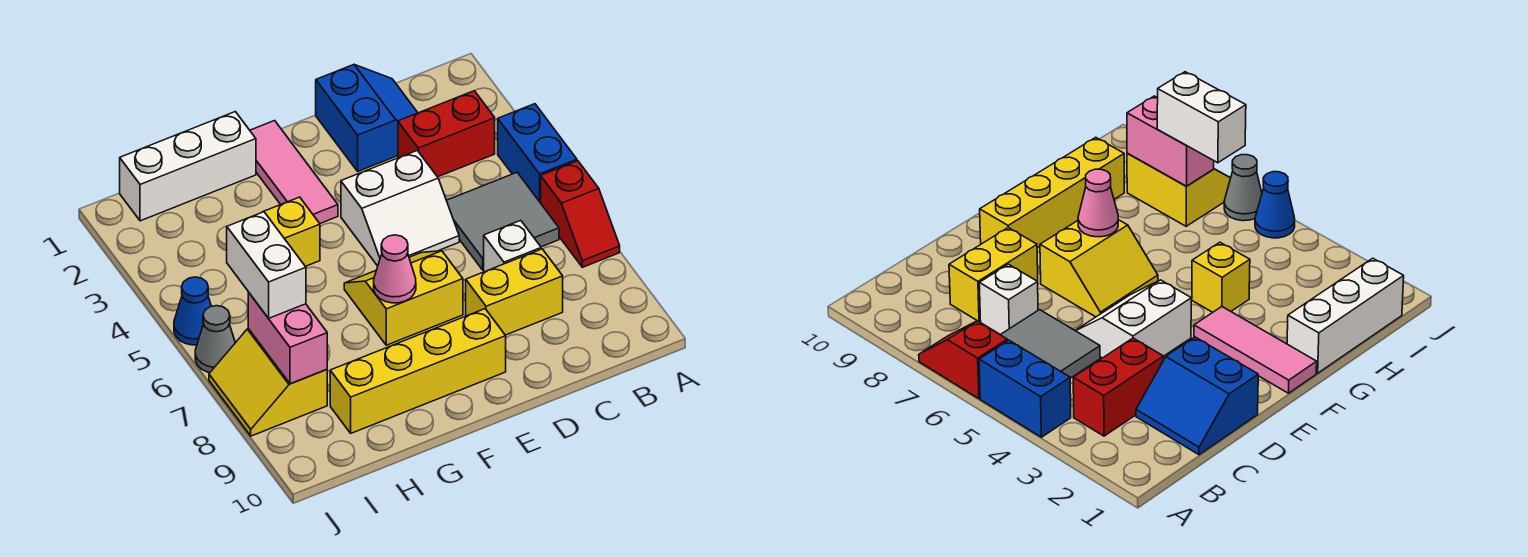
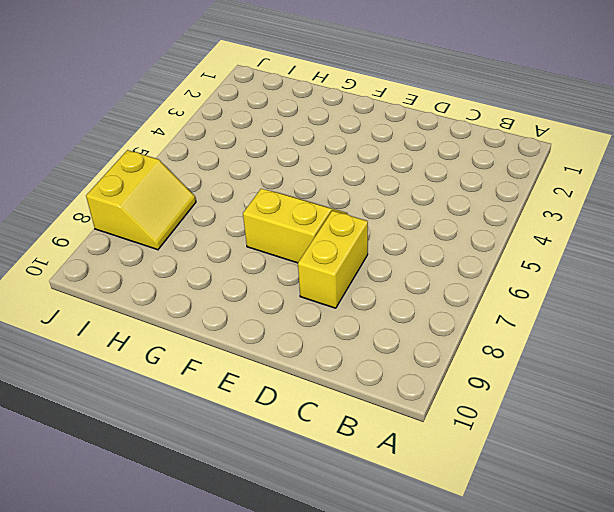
yellow brick D7:D8 level 1 -> yellow brick C8:D8 level 1
yellow slope I7:J8 level 1 top J -> yellow slope I7:J8 level 1 top I
none -> blue brick A4:A5 level 1
none -> red slope A6:A7 level 1 top 6
none -> red brick B3:C3 level 1

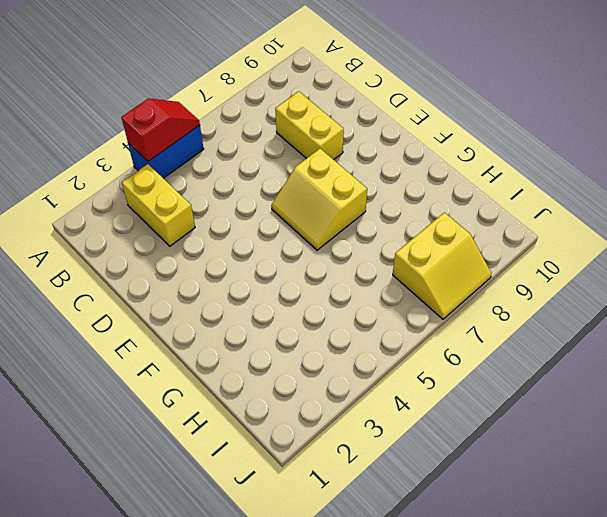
red slope A4:A5 level 2 top 4 -> red slope A6:A7 level 1 top 6
yellow brick B3:C3 level 1 -> red brick B3:C3 level 1
none -> grey tile B5:C6 level 1
none -> blue slope C1:D2 level 1 top D
none -> white brick C7 level 1

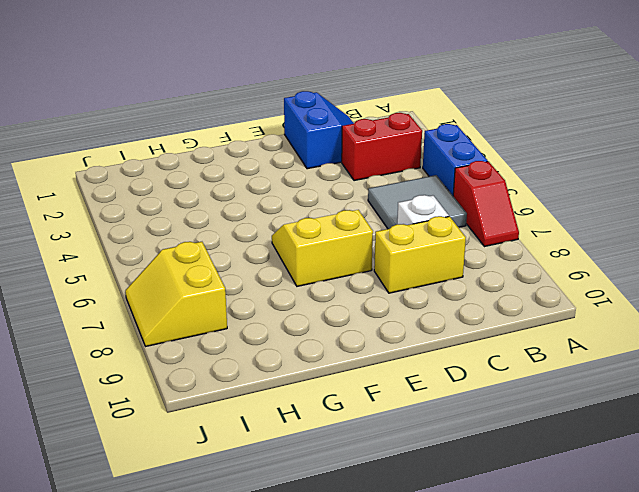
none -> white slope D4:E5 level 1 top 4
none -> yellow brick E9:H9 level 1
none -> pink tile F1:F3 level 1

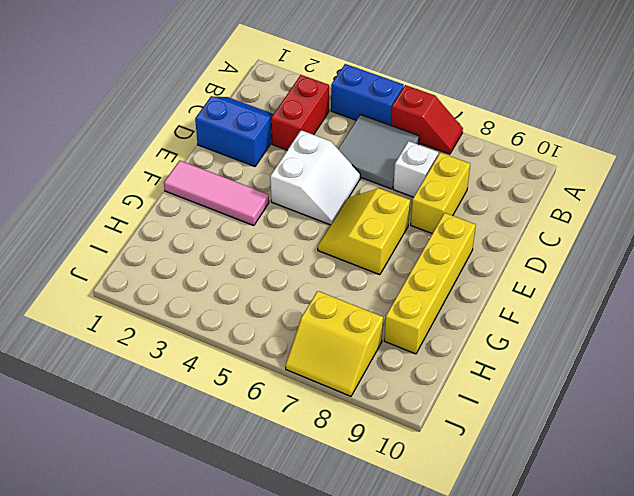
none -> white brick G1:I1 level 1
none -> yellow brick G4 level 1
none -> blue cone J5 level 1

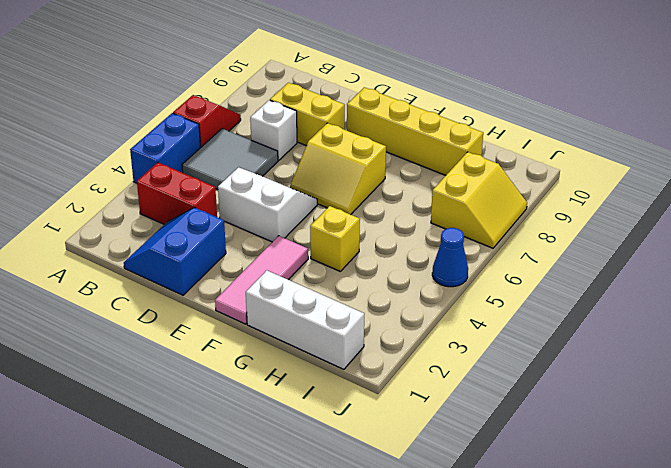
none -> grey cone J6 level 1
none -> pink cone F7 level 2
none -> pink brick I7:I8 level 2

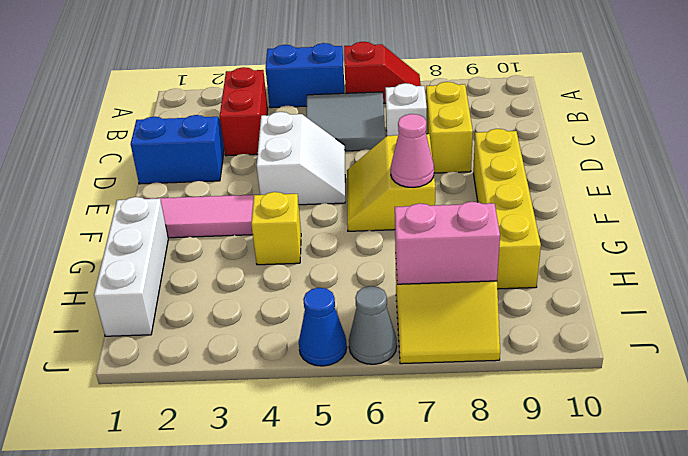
none -> white brick I6:I7 level 3

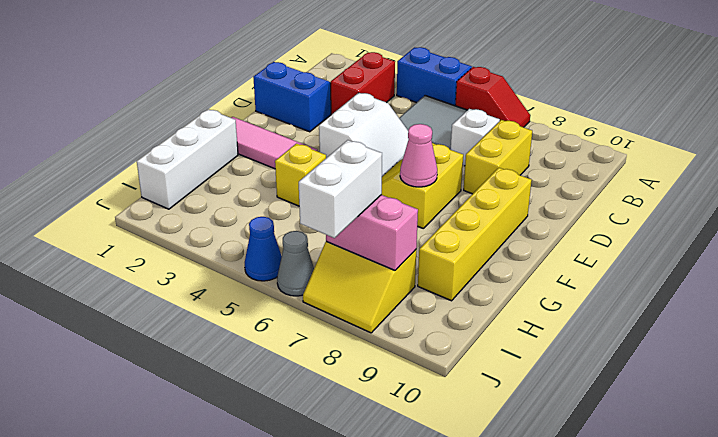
white brick I7:J7 level 3 -> white brick I6:I7 level 3

